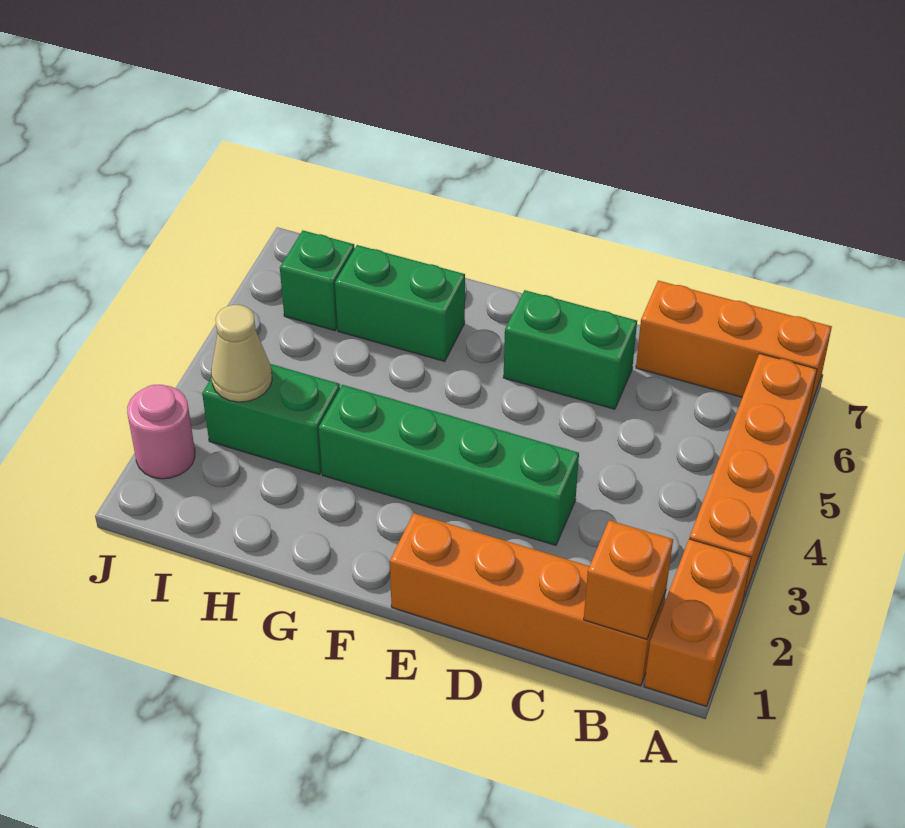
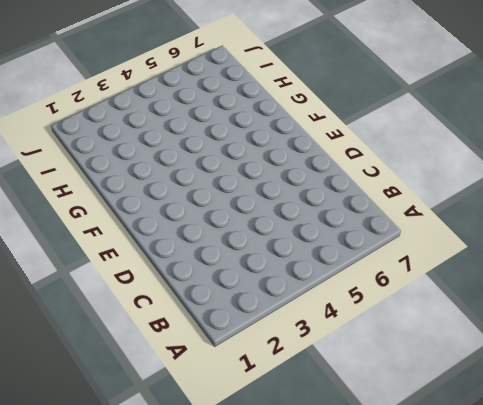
none -> orange brick A1:A2 level 1
none -> orange brick A3:A6 level 1
none -> orange brick A7:C7 level 1

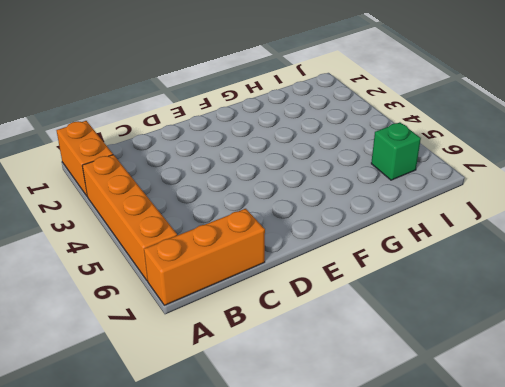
none -> orange brick B1:E1 level 1
none -> green brick D3:G3 level 1
none -> green brick D6:E6 level 1

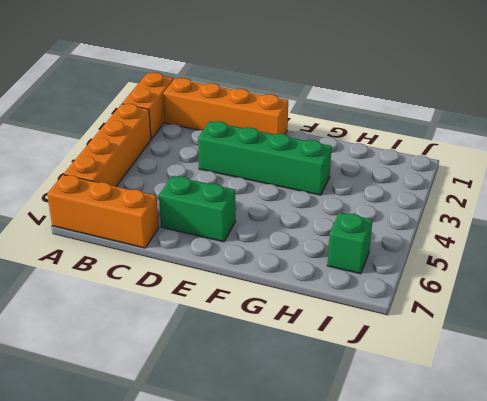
none -> green brick G6:H6 level 1
none -> green brick H3:I3 level 1
none -> pink round brick J2 level 1

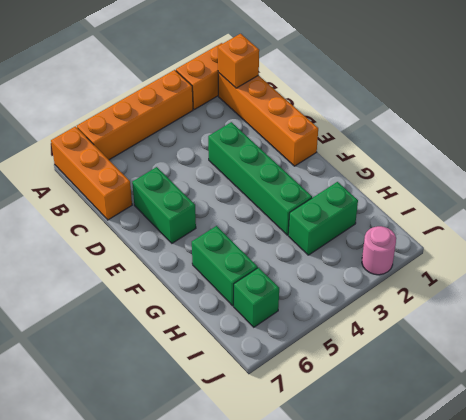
green brick H2:H3 level 1 -> green brick H3:I3 level 1
none -> tan cone I3 level 2

